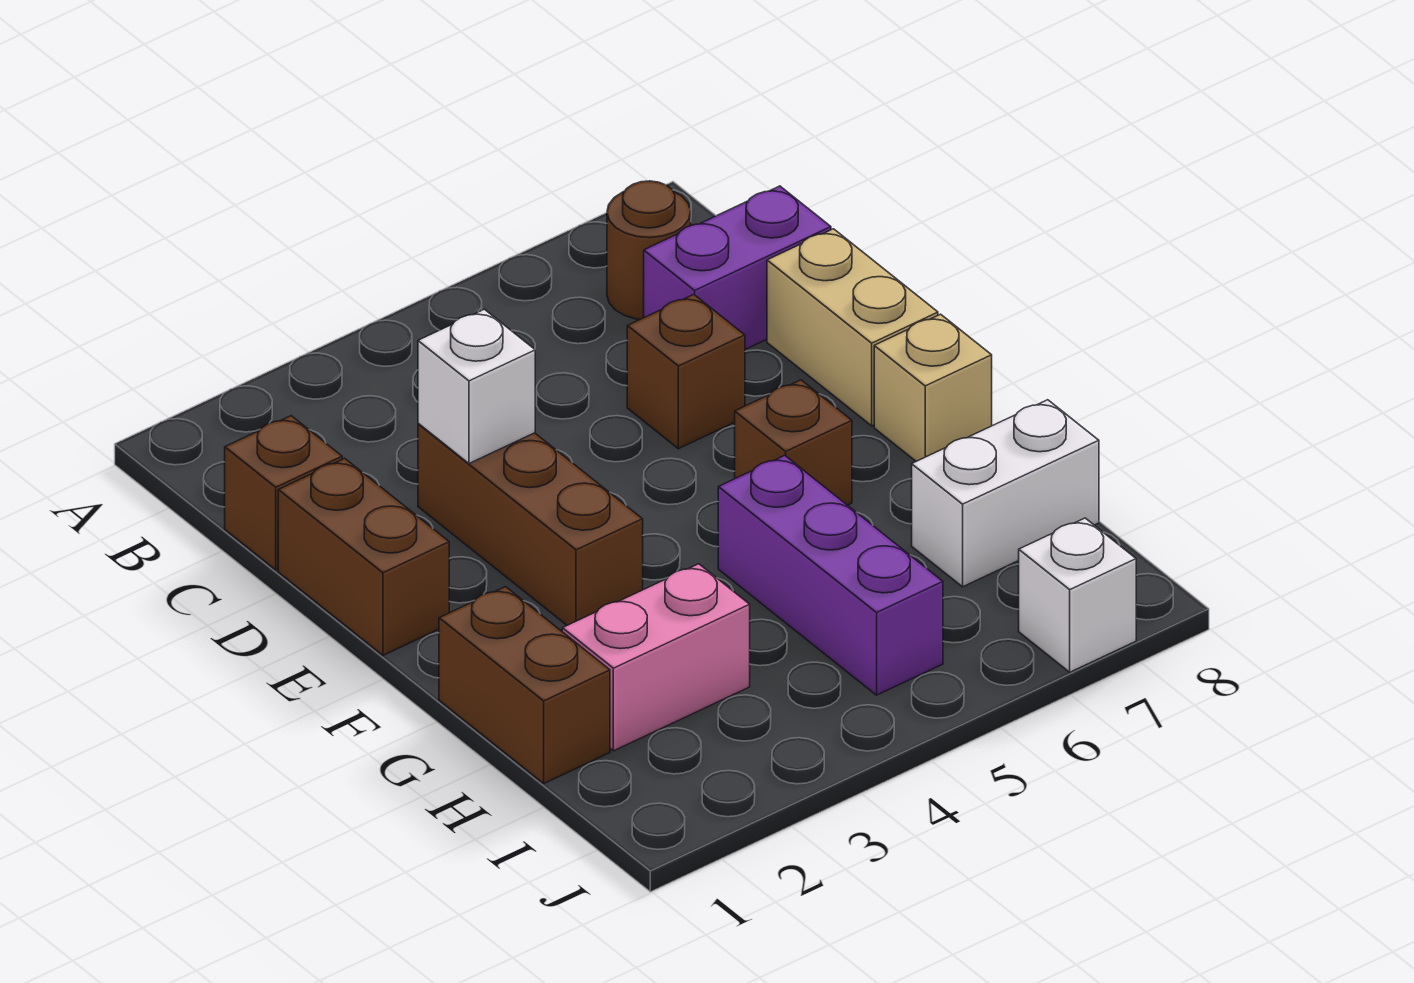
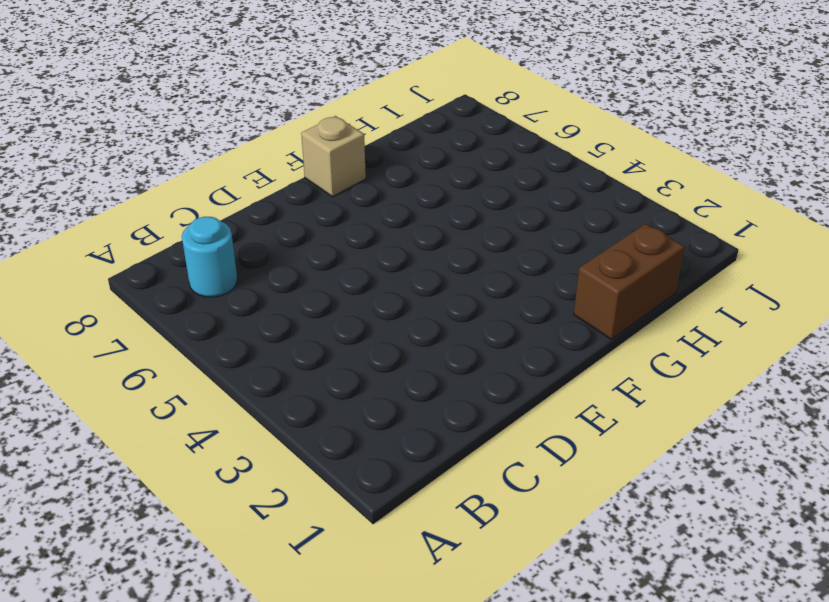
cyan round brick B7 level 1 -> brown round brick B7 level 1
none -> brown brick C1 level 1
none -> purple brick C7:C8 level 1
none -> brown brick D1:E1 level 1

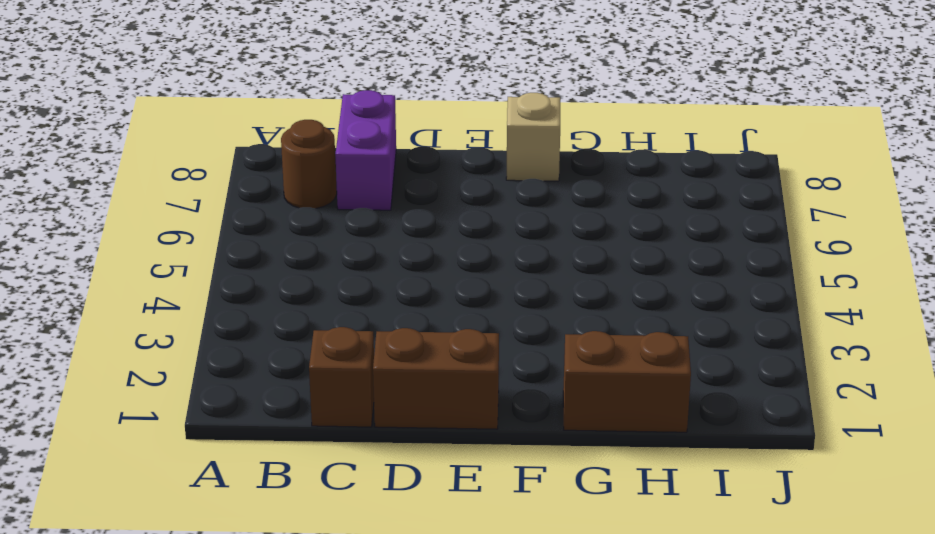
none -> brown brick D3:F3 level 1
none -> brown brick D6 level 1
none -> tan brick D8:E8 level 1

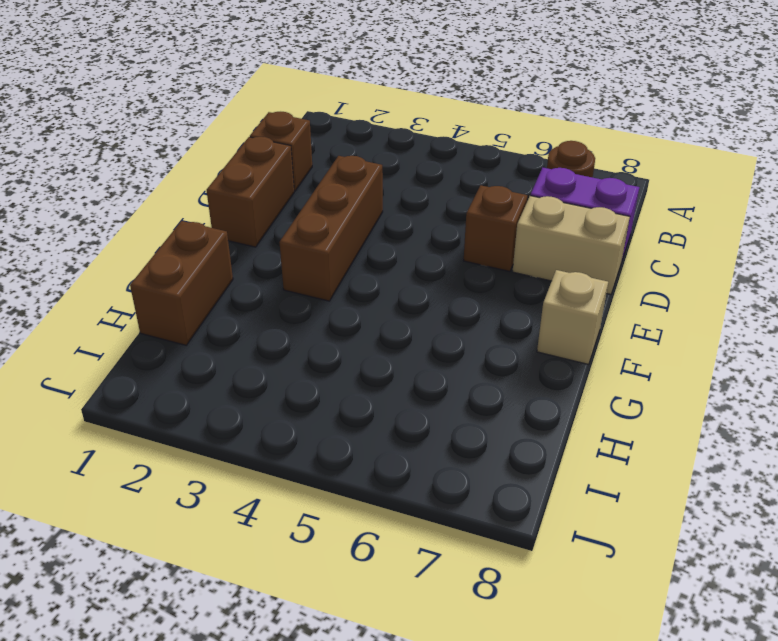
tan brick D7:D8 level 1 -> tan brick D8:E8 level 1
none -> brown brick F6 level 1
none -> purple brick G5:I5 level 1
none -> pink brick H2:H3 level 1

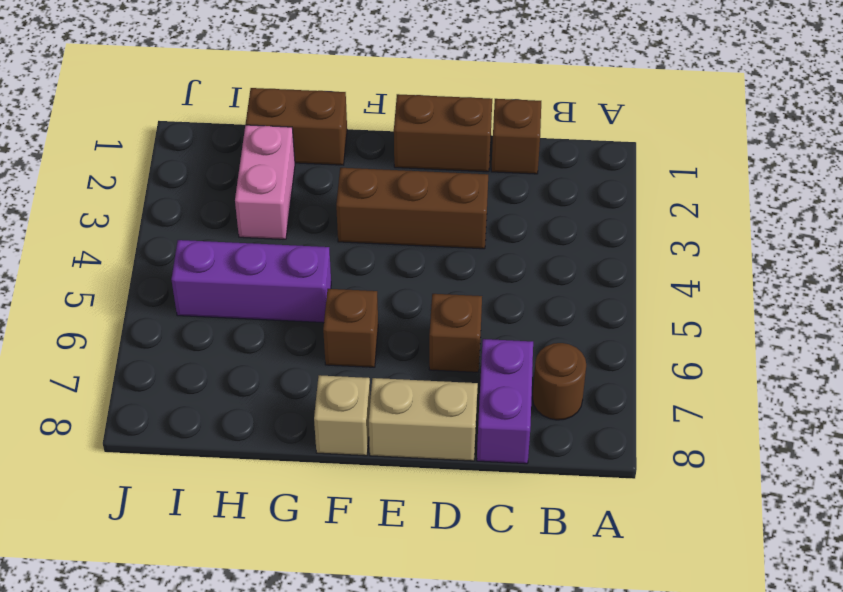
none -> white brick H7:H8 level 1
none -> white brick J7 level 1
none -> white brick D3 level 2

